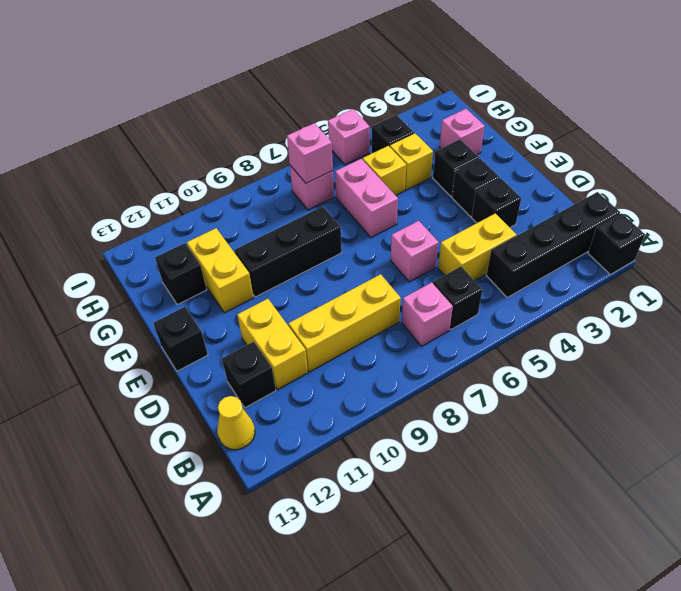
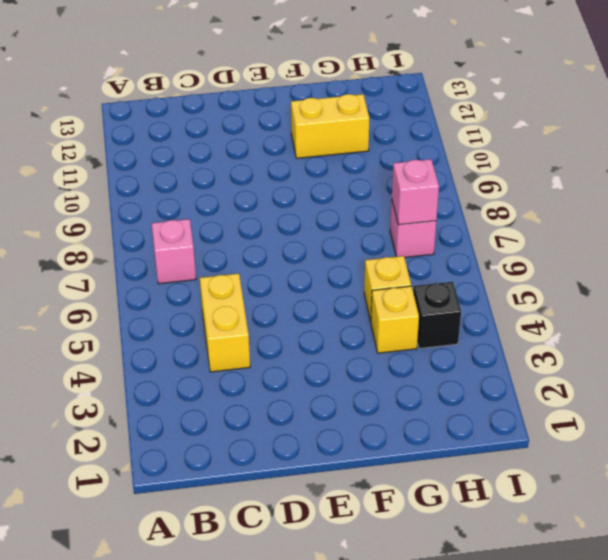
none -> black brick A1 level 1
none -> black brick B1:B4 level 1
none -> black brick B6 level 1

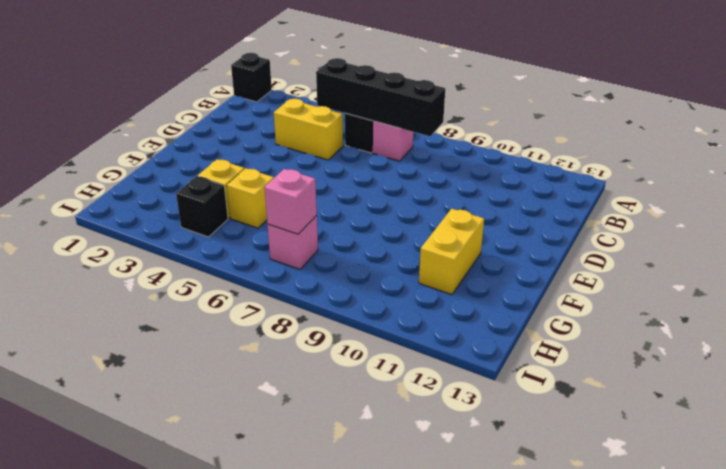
black brick B5:B8 level 2 -> black brick B1:B4 level 1
none -> yellow cone B13 level 1
none -> yellow brick C8:C10 level 1
none -> yellow brick C11:D11 level 1

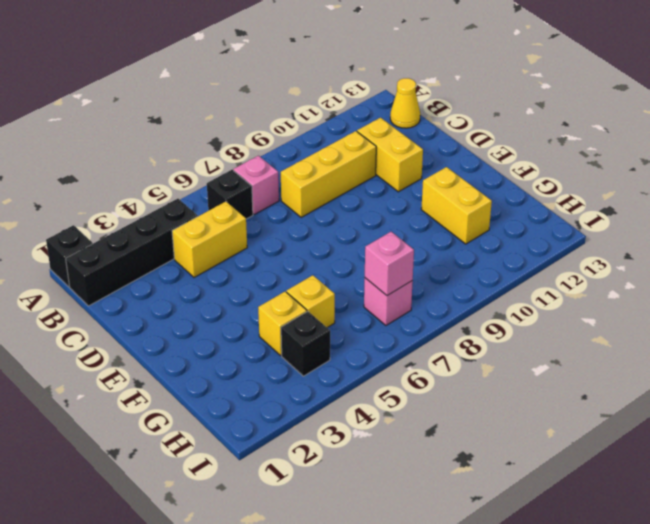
none -> black brick C12 level 1
none -> black brick D3 level 1
none -> pink brick D6 level 1

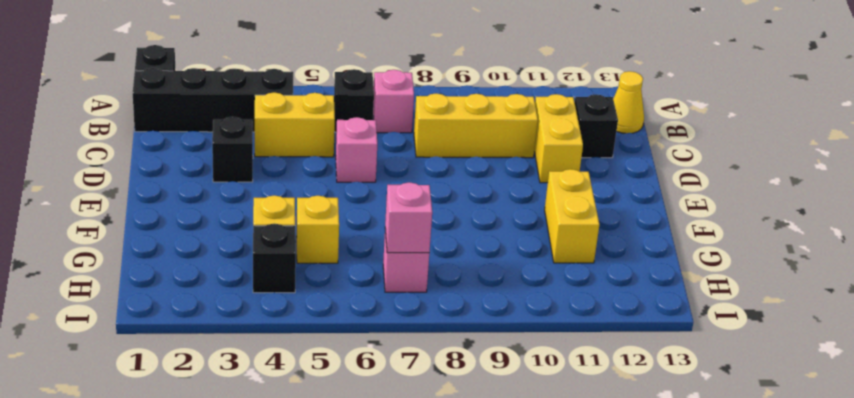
none -> black brick E3 level 1
none -> black brick E13 level 1
none -> black brick F3 level 1

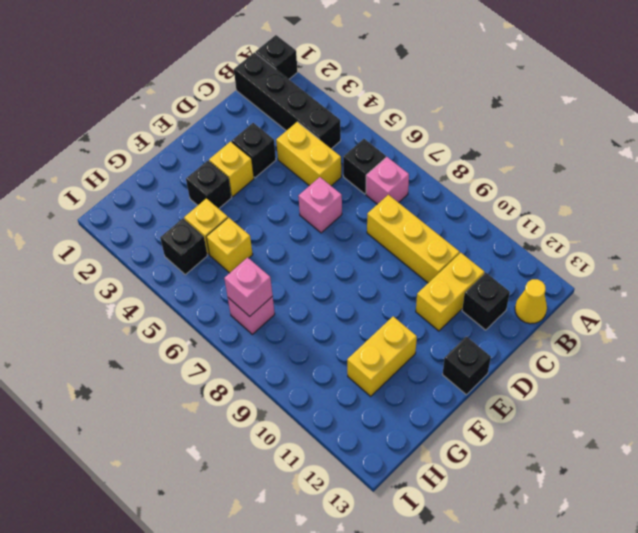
yellow brick E3 level 1 -> black brick E3 level 1
none -> pink brick F6:G6 level 1
none -> black brick F8:F10 level 1
none -> pink brick G2 level 1

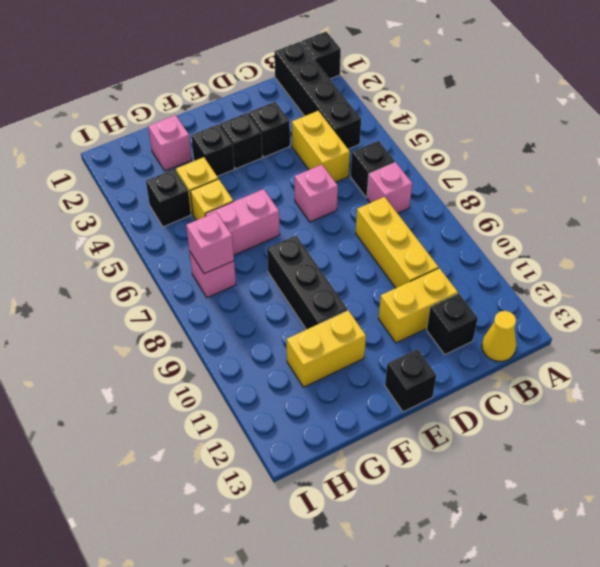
none -> black brick G12 level 1
none -> pink brick I5 level 1

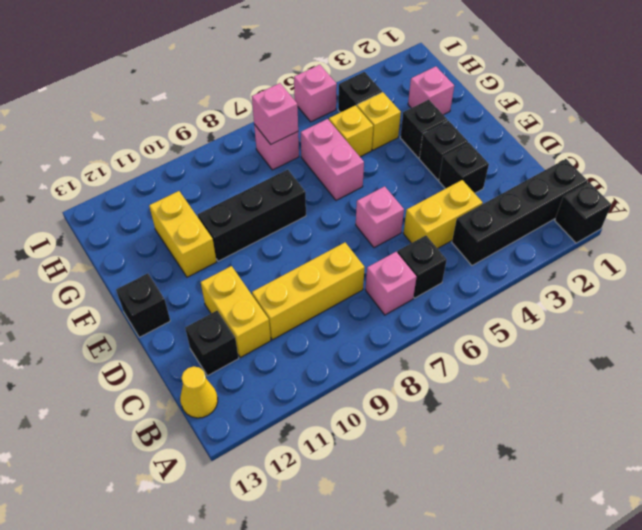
none -> black brick G12 level 1

